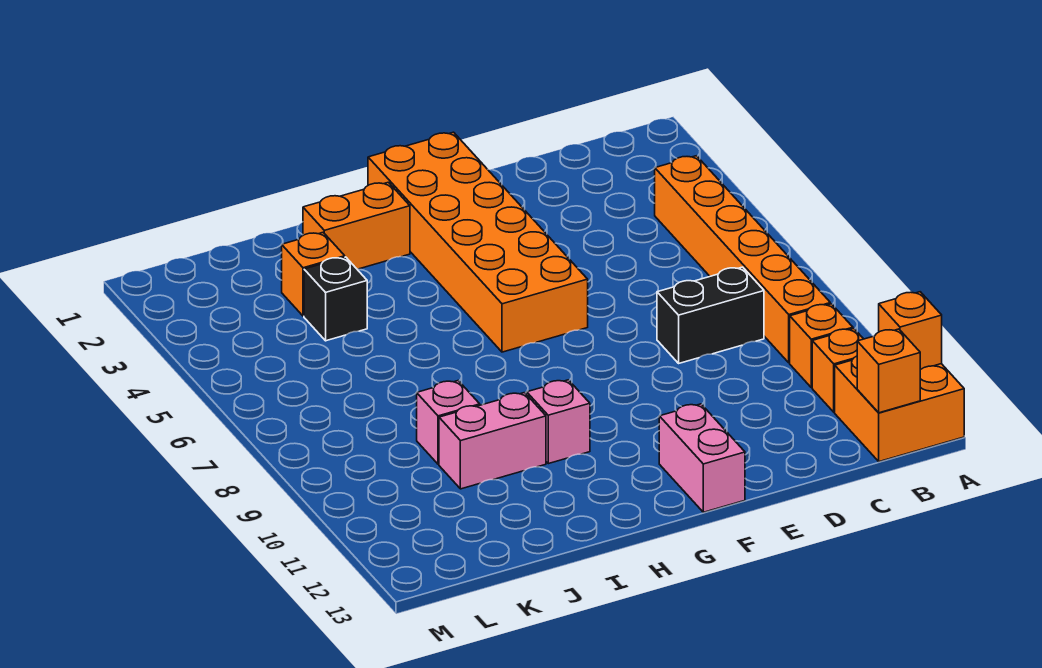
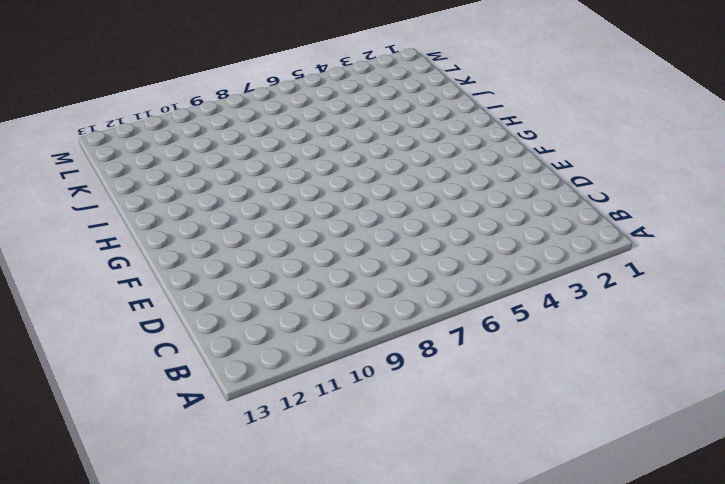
none -> orange brick A12:B13 level 1
none -> orange brick B4:B9 level 1
none -> orange brick B10 level 1

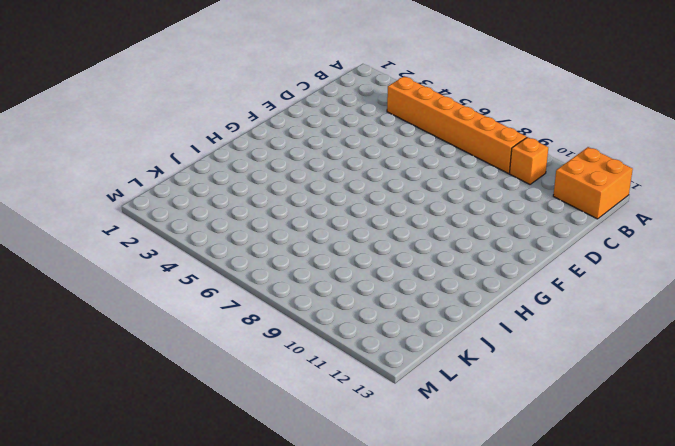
none -> orange brick B11 level 1
none -> black brick C8:D8 level 1
none -> orange brick F1:G6 level 1

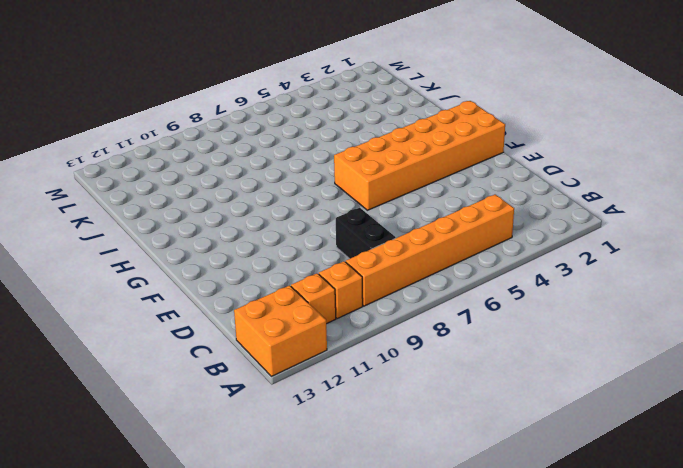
none -> pink brick F12:F13 level 1
none -> orange brick H2:I2 level 1
none -> pink brick H10 level 1

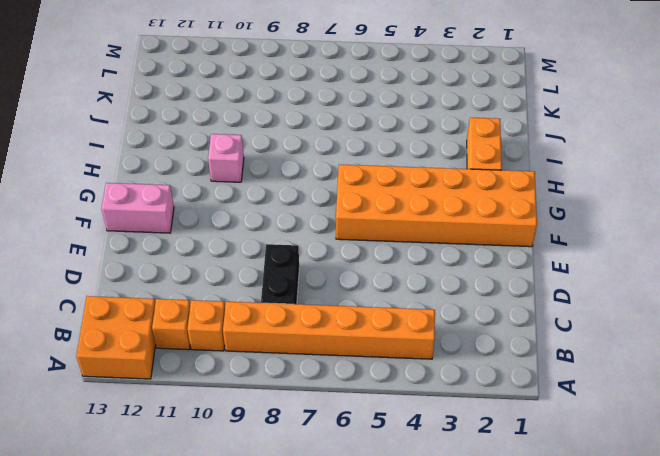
none -> pink brick I10:J10 level 1
none -> orange brick J3 level 1
none -> black brick J4 level 1

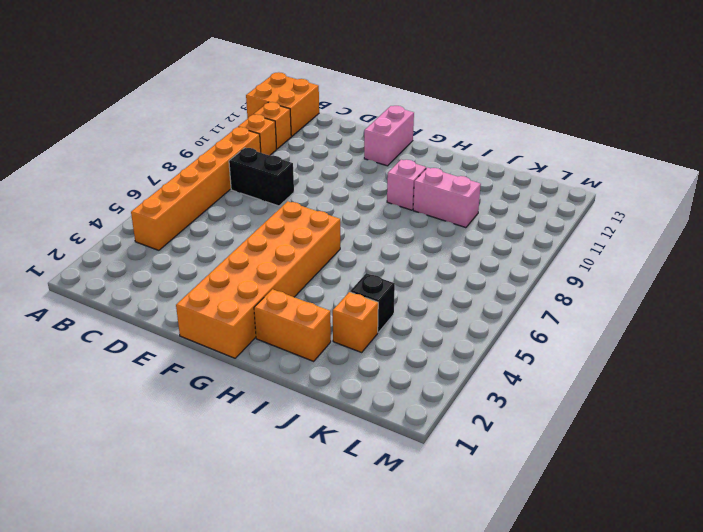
none -> pink brick J9 level 1
none -> orange brick A12 level 2
none -> orange brick B13 level 2

